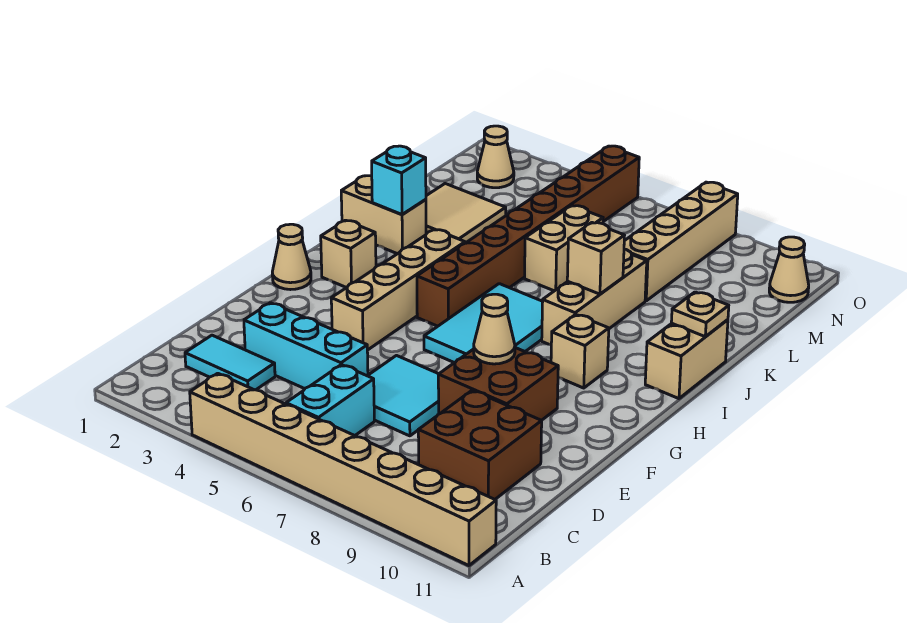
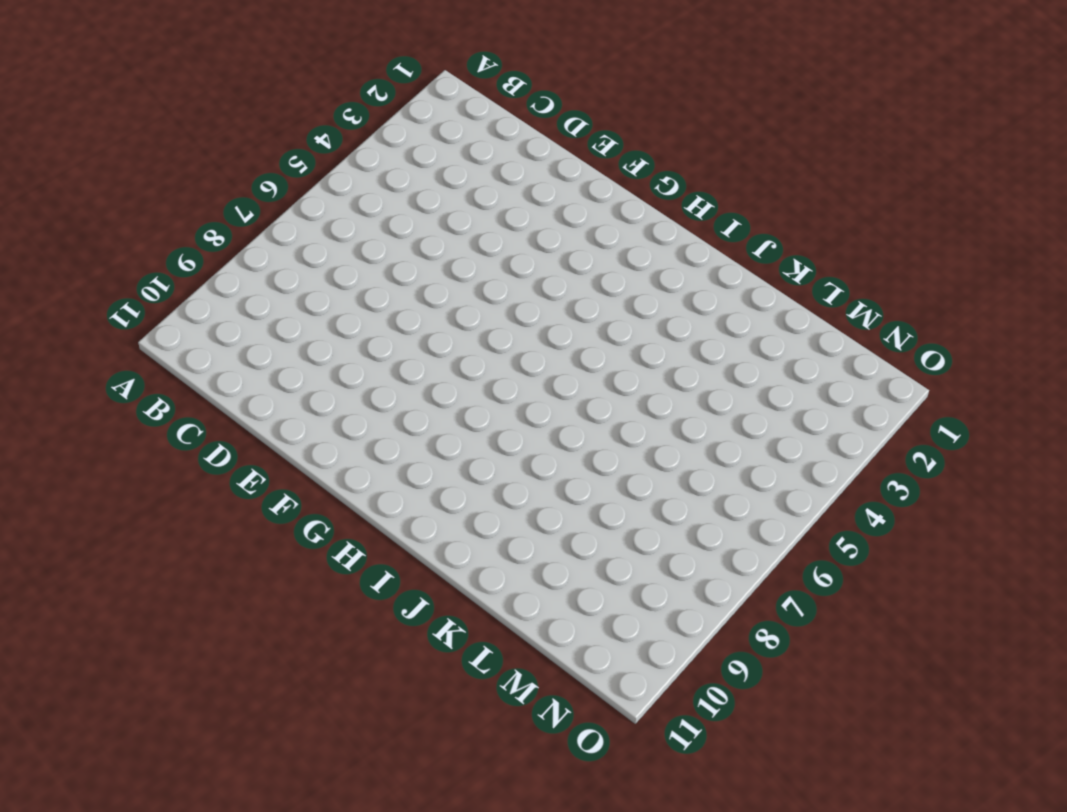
none -> tan brick A4:A11 level 1
none -> cyan brick B6:C6 level 1
none -> cyan tile C2:C3 level 1

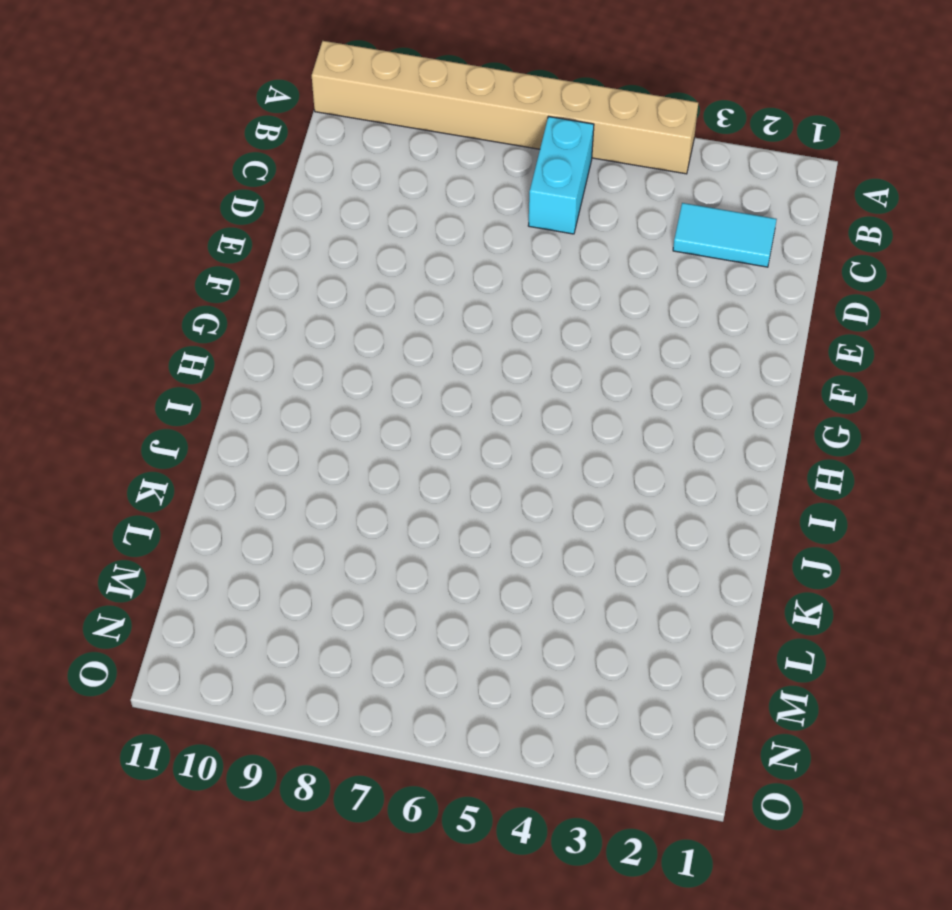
none -> brown brick C9:D10 level 1
none -> cyan brick D3:D5 level 1
none -> cyan tile D6:E7 level 1

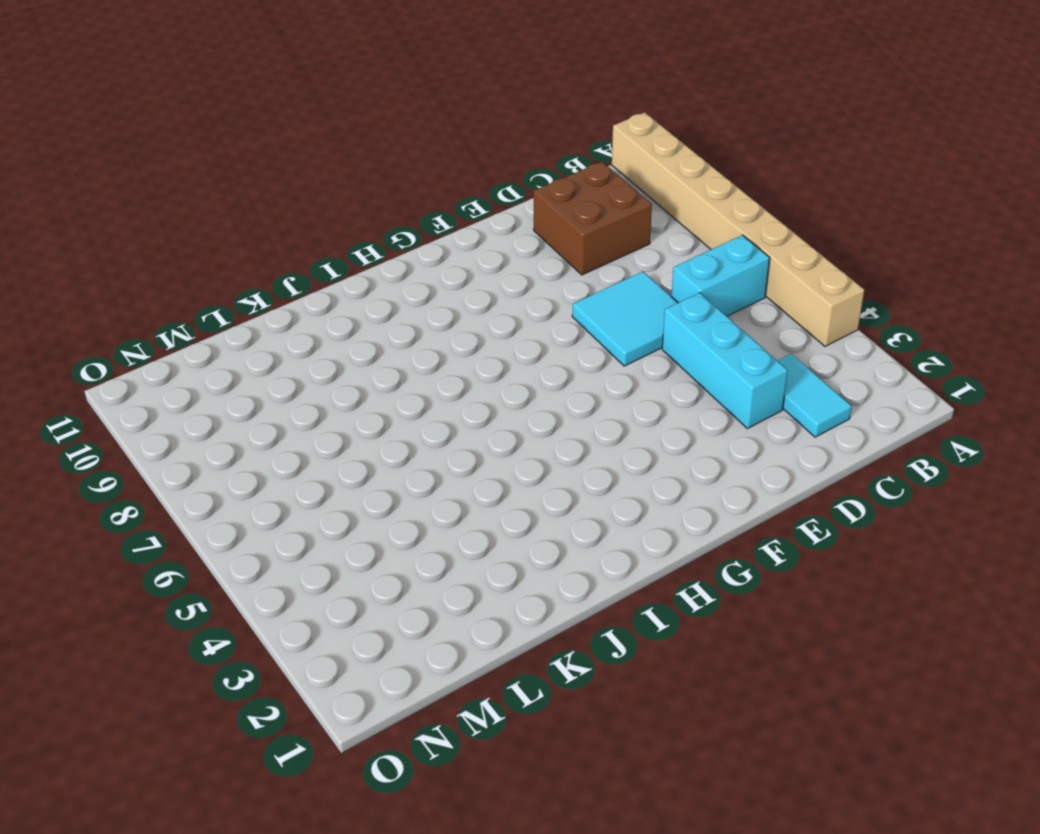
none -> brown brick E8:F9 level 1
none -> tan brick F4:I4 level 1
none -> tan cone G1 level 1

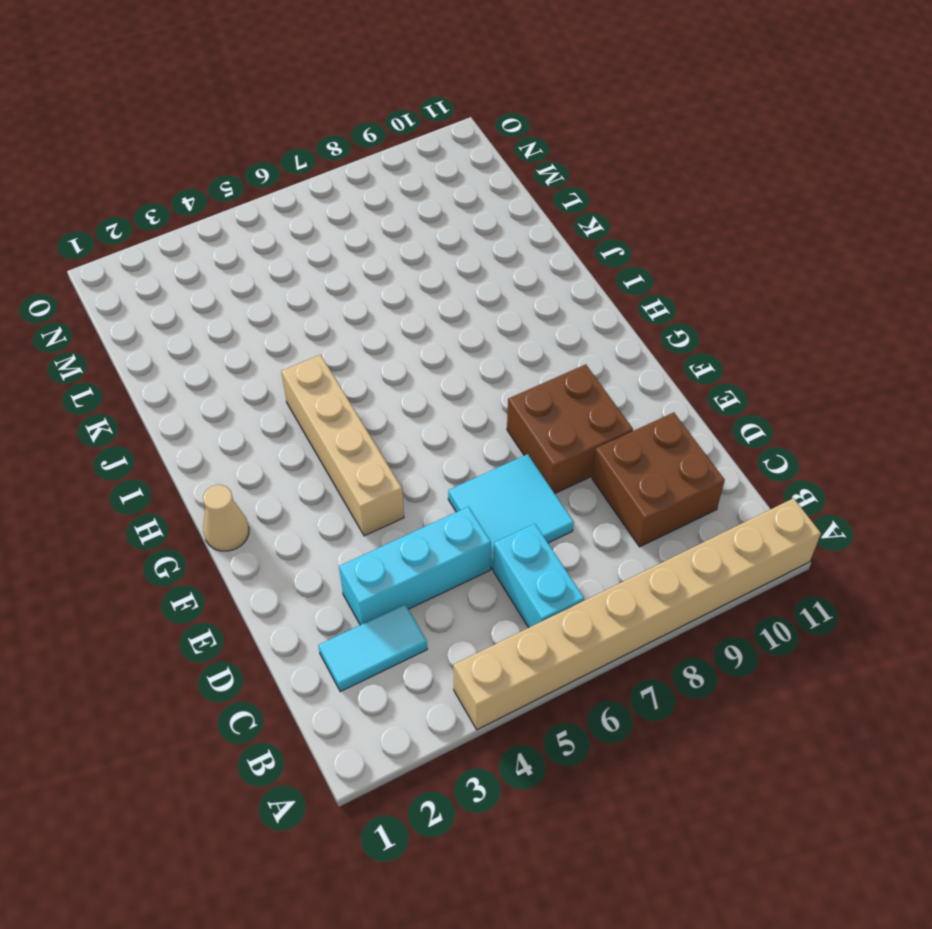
none -> cyan tile G6:I7 level 1
none -> tan brick H2 level 1
none -> brown brick H5:O5 level 1

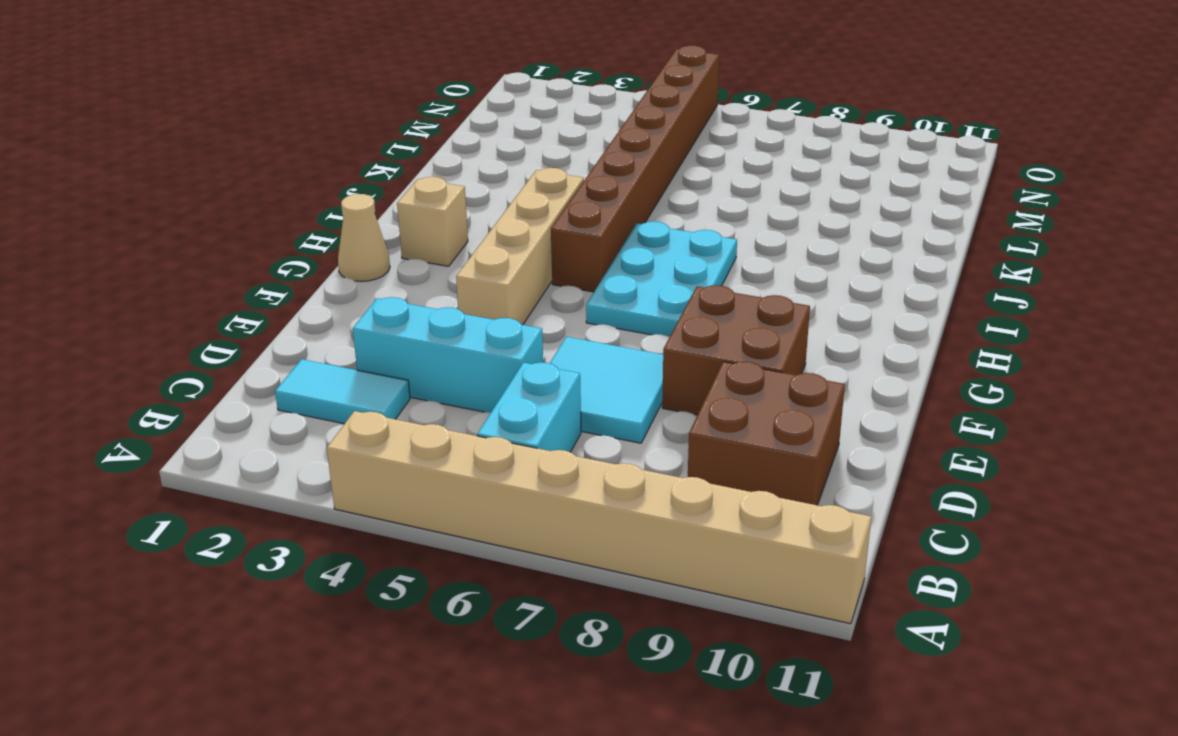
cyan plate G6:I7 level 1 -> cyan tile G6:I7 level 1
none -> tan brick H9 level 1
none -> tan brick I8:K8 level 1
none -> tan brick I11:J11 level 1

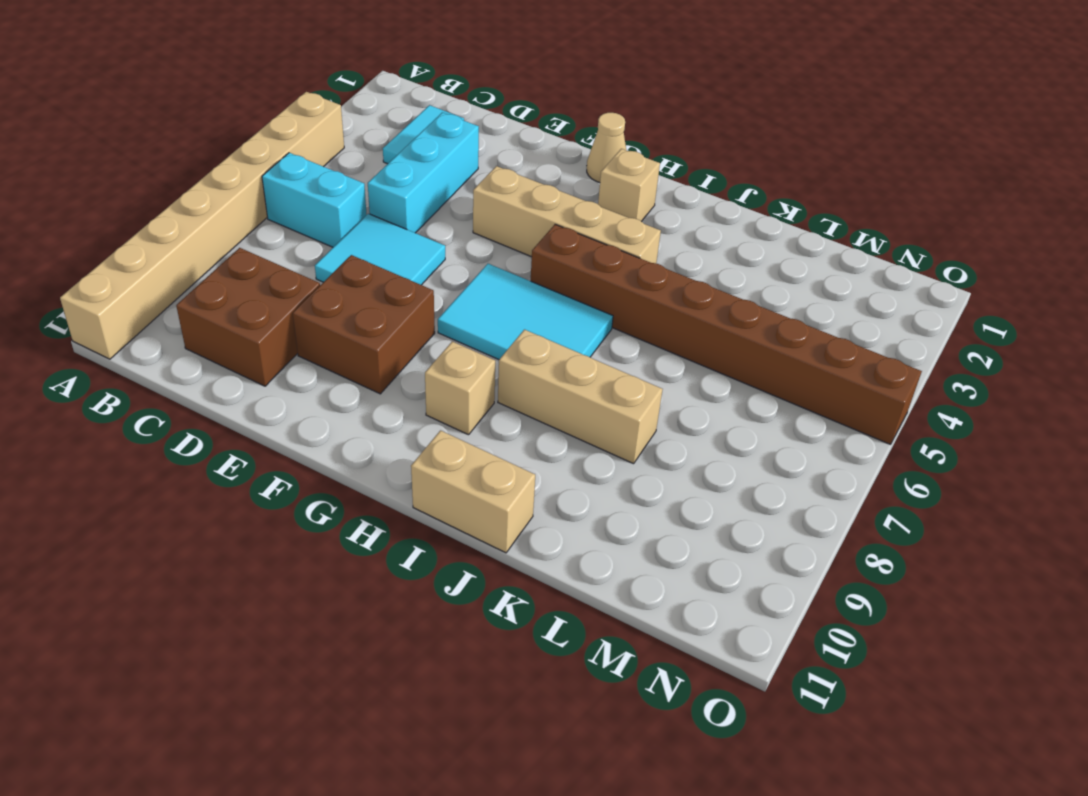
none -> tan brick J1:J2 level 1
none -> tan tile K2:L3 level 1
none -> tan brick K6:L6 level 1

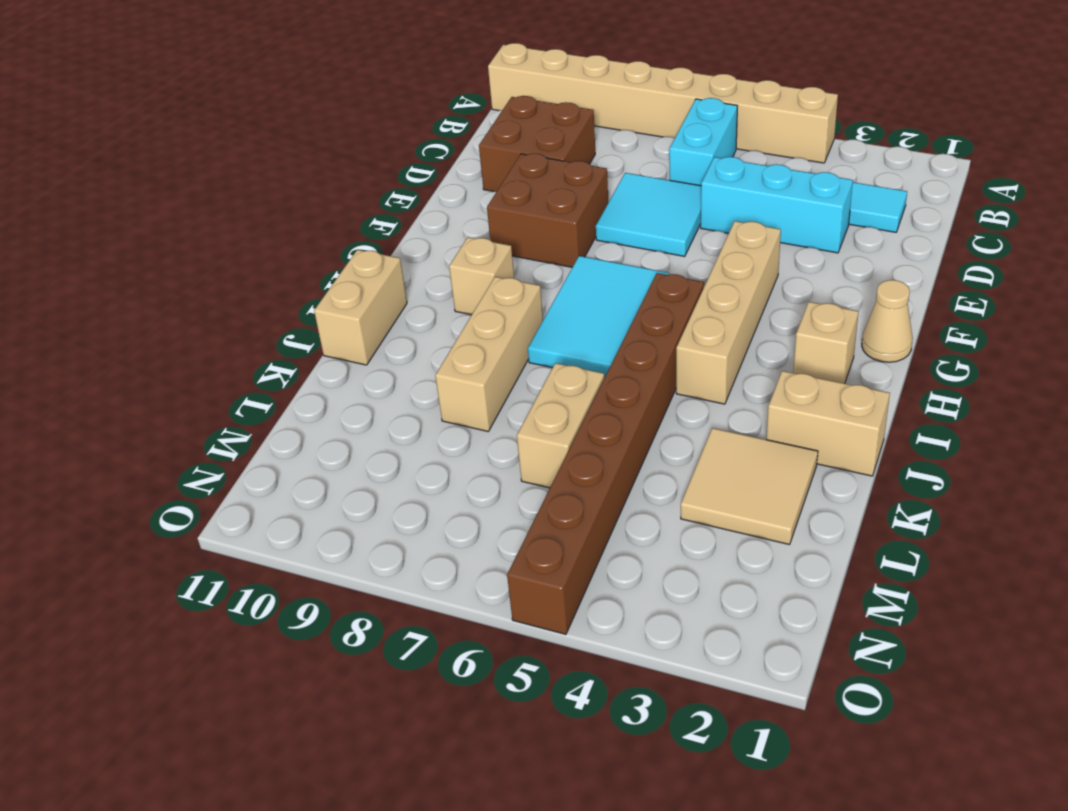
none -> tan brick L8:O8 level 1
none -> tan cone N2 level 1
none -> tan cone N11 level 1

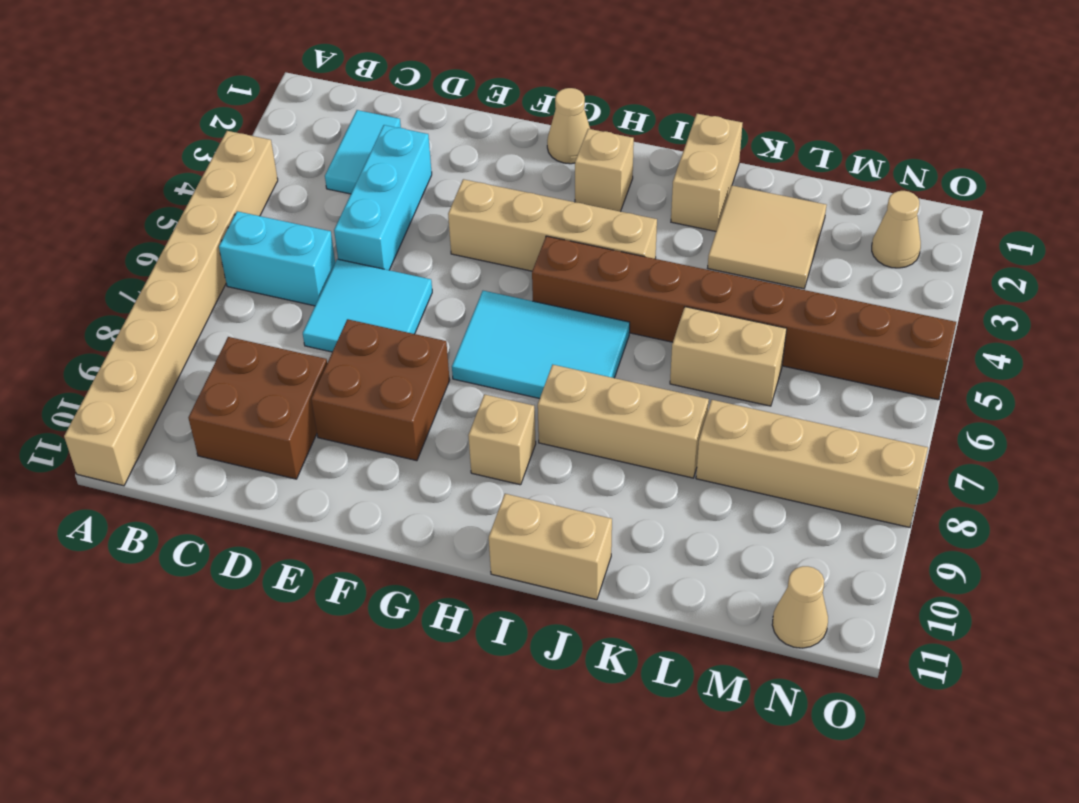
none -> tan cone F8 level 2
none -> cyan brick J2 level 2
none -> tan brick J8 level 2

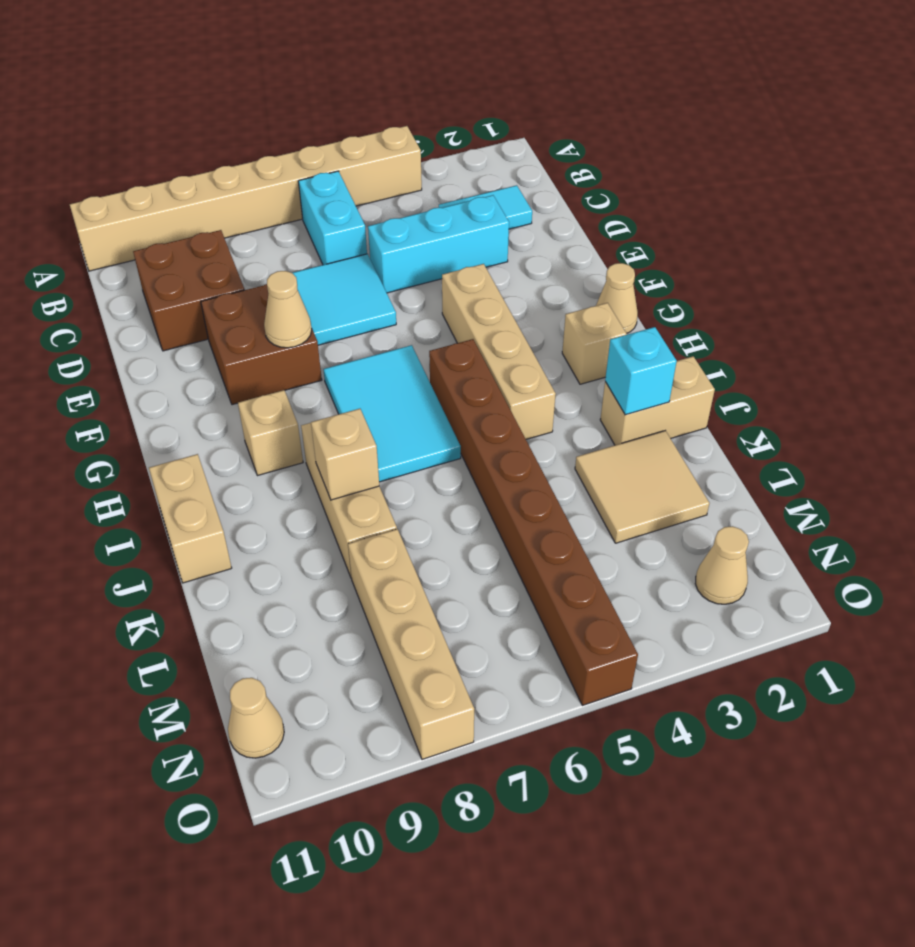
none -> tan brick K6:L6 level 1
none -> tan plate J11 level 2

